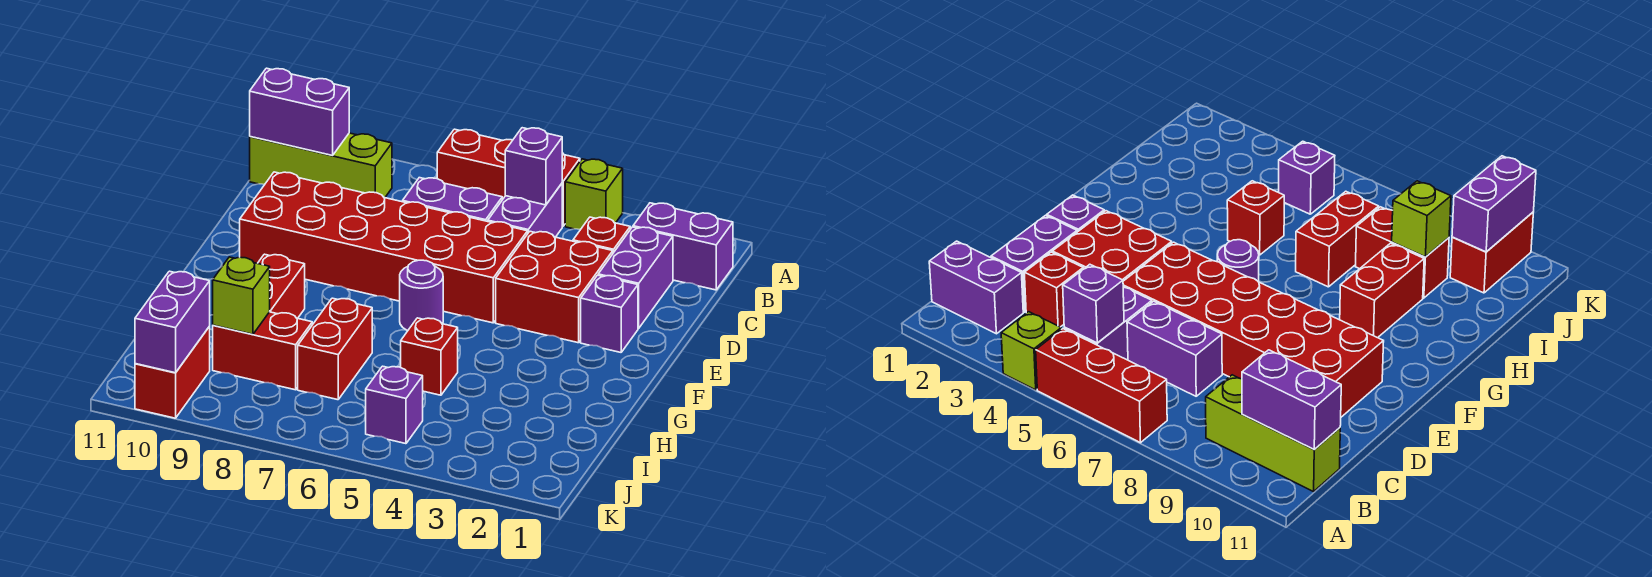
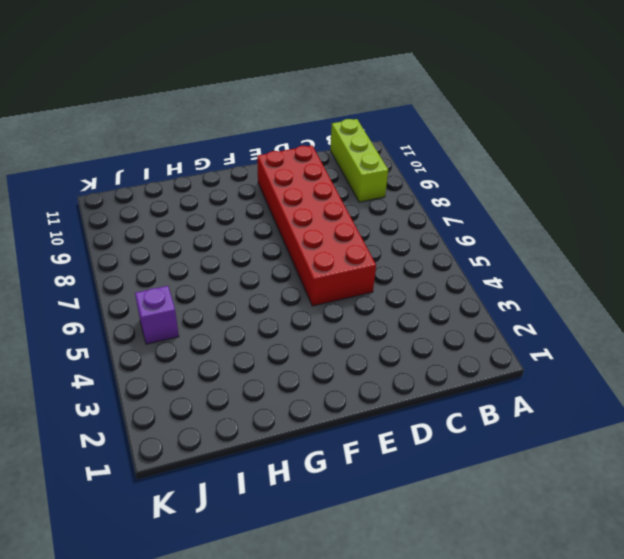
none -> lime brick A4 level 1
none -> red brick A5:A7 level 1
none -> purple brick B1:B2 level 1

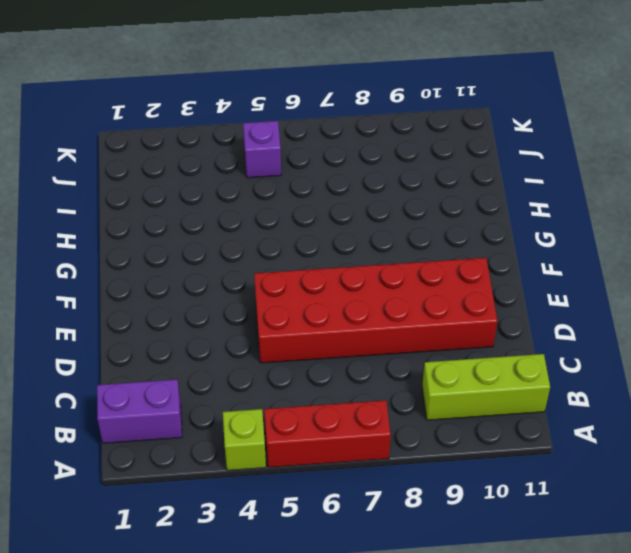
none -> purple brick B5:C5 level 1
none -> purple brick C2:D2 level 1
none -> red brick C3 level 1

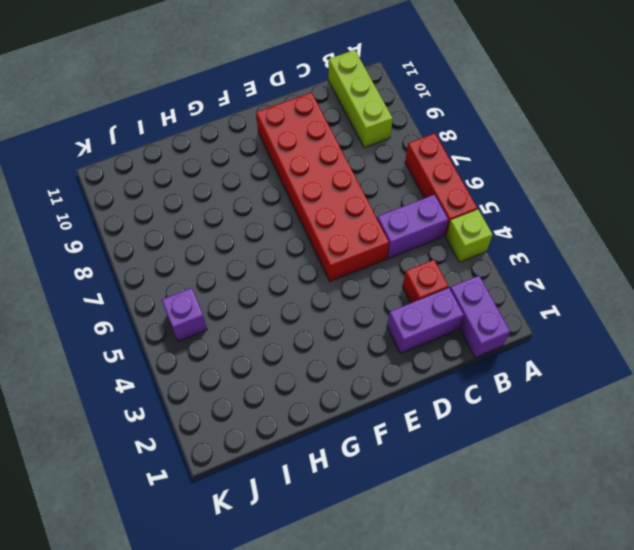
none -> purple brick C6:C7 level 1
none -> red brick D3:E4 level 1
none -> purple brick E2 level 1

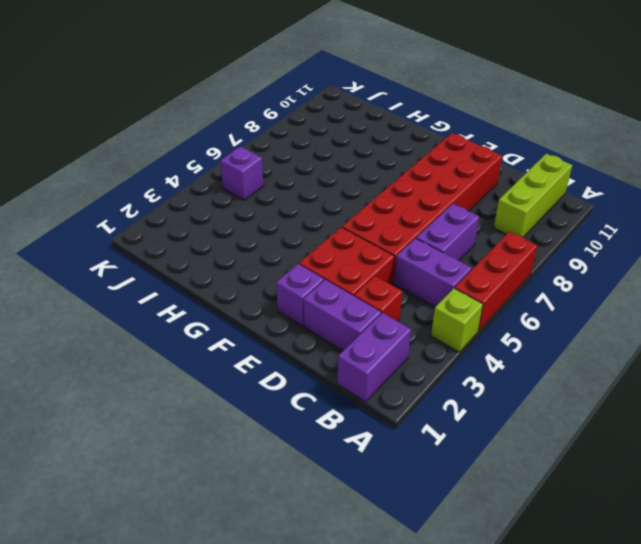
none -> purple round brick F6 level 1
none -> red brick G9:H9 level 1
none -> red brick H5 level 1

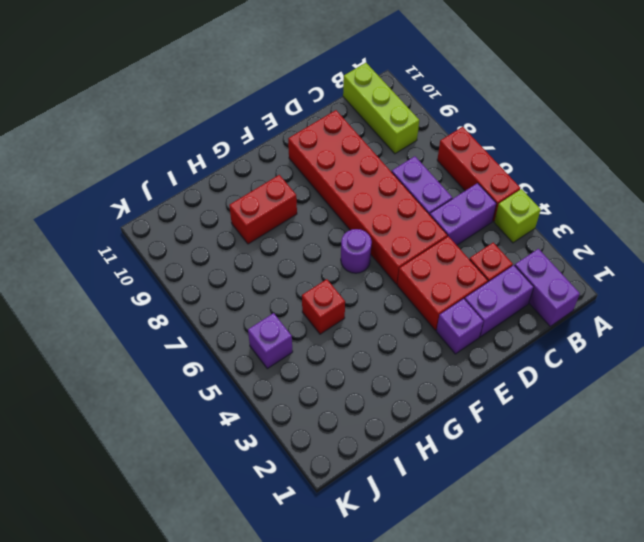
none -> red brick H7:I7 level 1
none -> red brick I8:I9 level 1
none -> red brick J10:K10 level 1

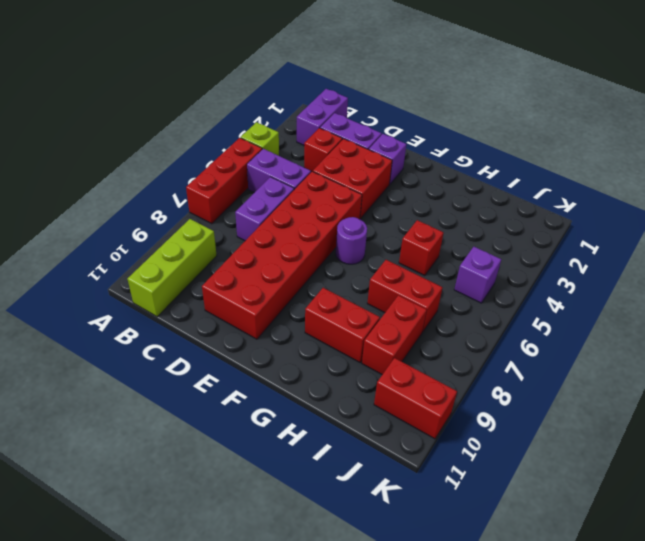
none -> purple brick B5 level 2
none -> purple brick B10:B11 level 2
none -> lime brick I9 level 2

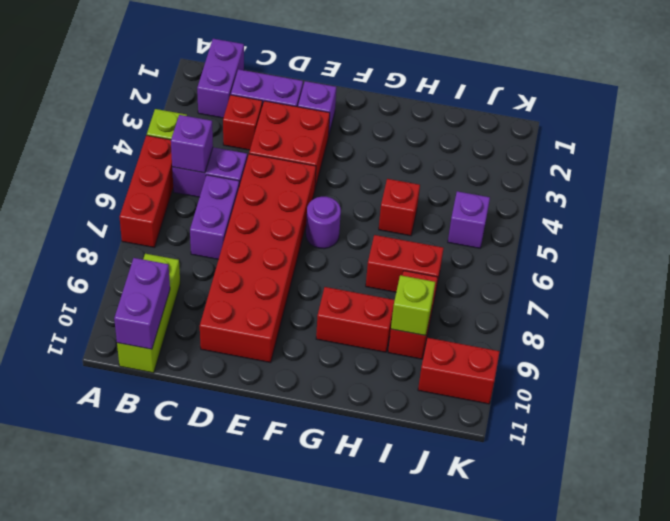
none -> purple brick J10:K10 level 2

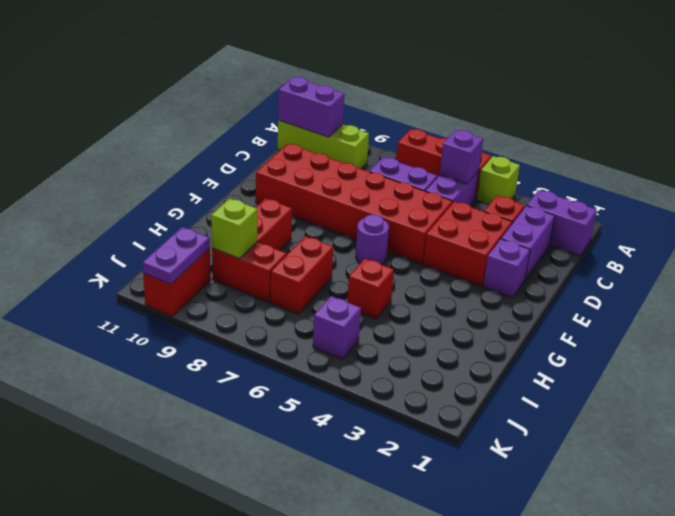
purple plate J10:K10 level 2 -> purple brick J10:K10 level 2

